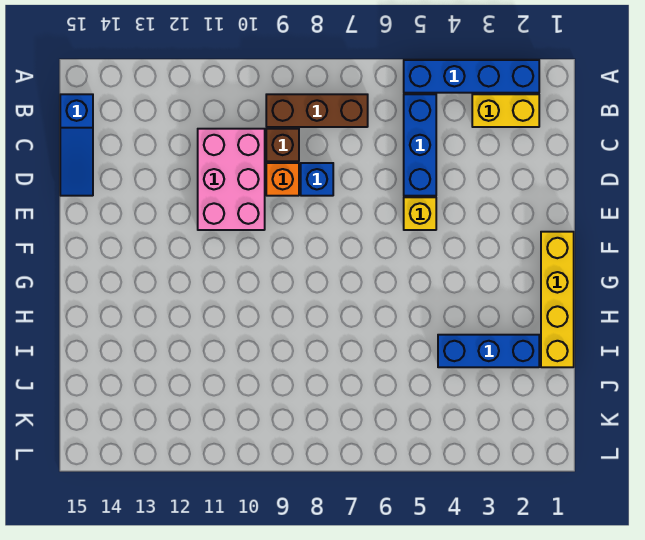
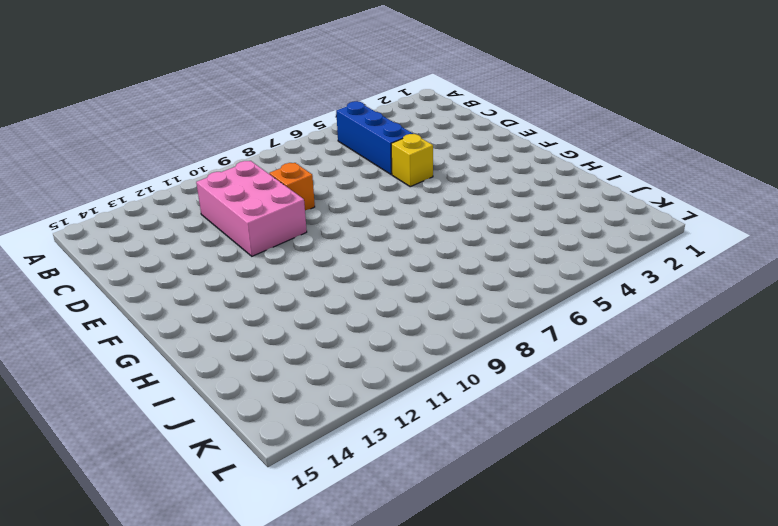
none -> blue brick A2:A5 level 1
none -> yellow brick B2:B3 level 1
none -> brown brick B7:B9 level 1

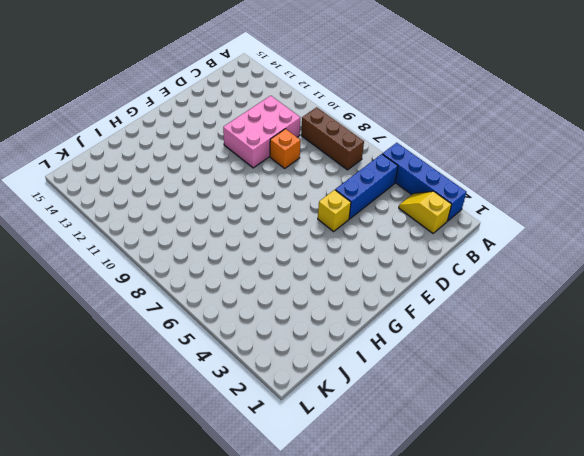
yellow slope B2:B3 level 1 top 2 -> yellow brick B2:B3 level 1
none -> blue slope B15:D15 level 1 top B
none -> brown brick C9 level 1
none -> blue brick D8 level 1

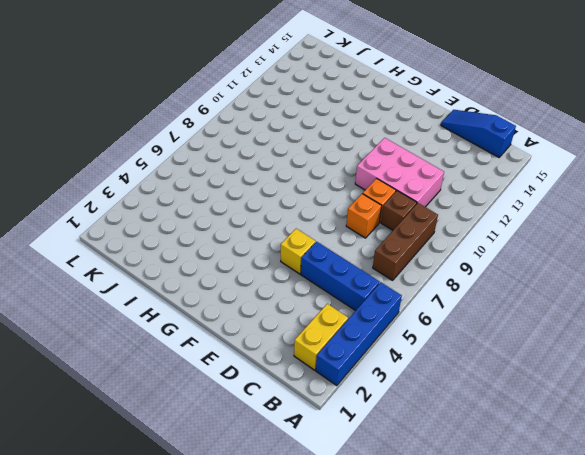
orange brick D8 level 1 -> blue brick D8 level 1
none -> yellow brick F1:I1 level 1
none -> blue brick I2:I4 level 1

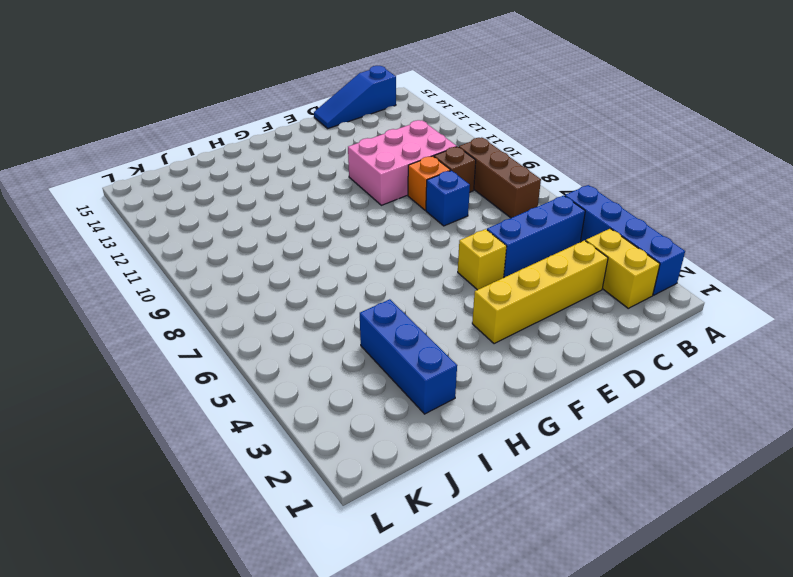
yellow brick C3:F3 level 1 -> yellow brick F1:I1 level 1

